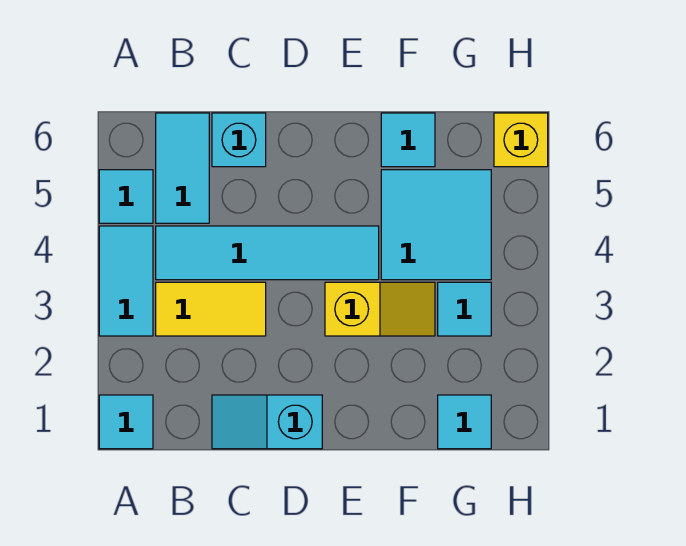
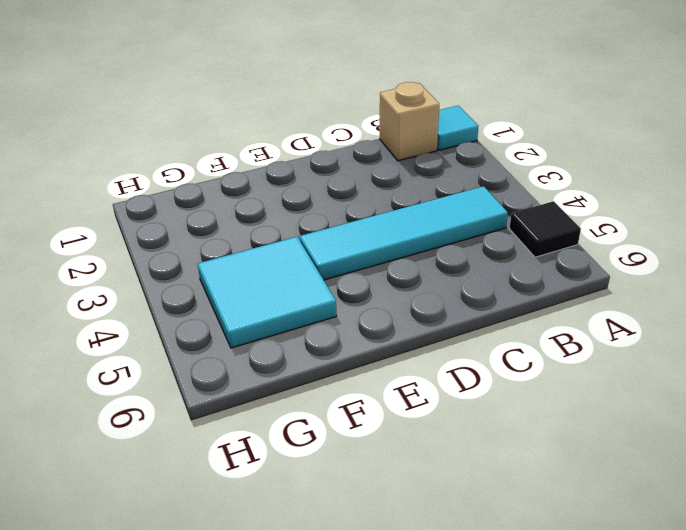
black tile A5 level 1 -> cyan tile A5 level 1
tan brick B1 level 1 -> none
none -> cyan tile A3:A4 level 1
none -> yellow tile B3:C3 level 1
none -> cyan tile B5:B6 level 1

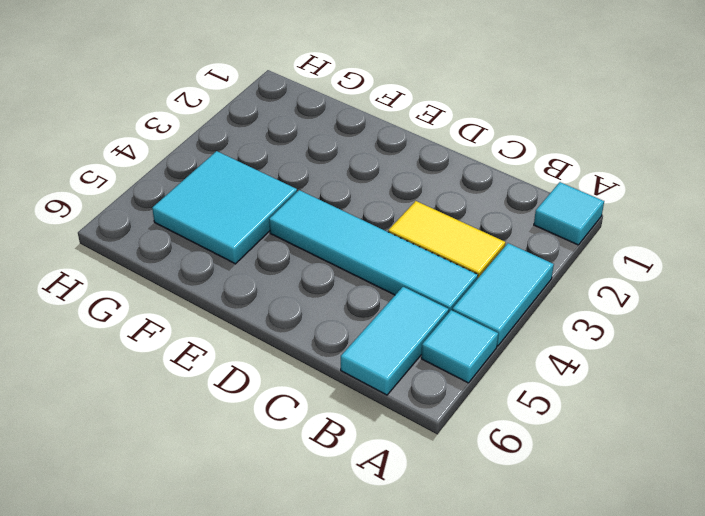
none -> cyan slope C1:D1 level 1 top D
none -> cyan brick C6 level 1
none -> yellow slope E3:F3 level 1 top E

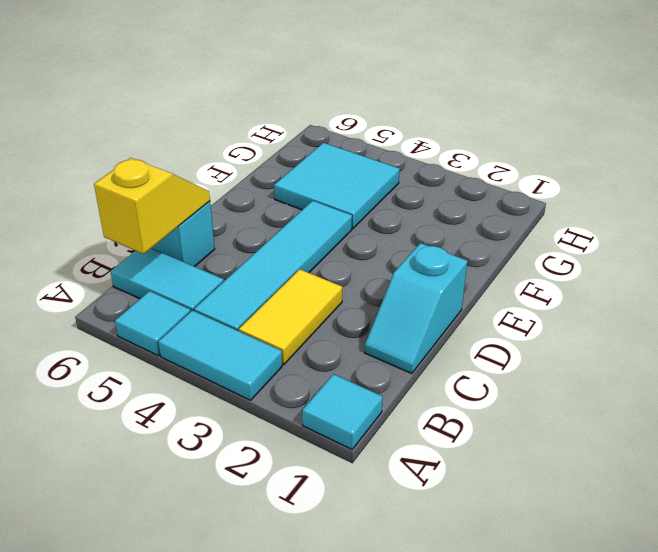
yellow slope B6:C6 level 2 top B -> yellow slope E3:F3 level 1 top E
none -> cyan tile F6 level 1
none -> cyan tile G1 level 1
none -> cyan tile G3 level 1

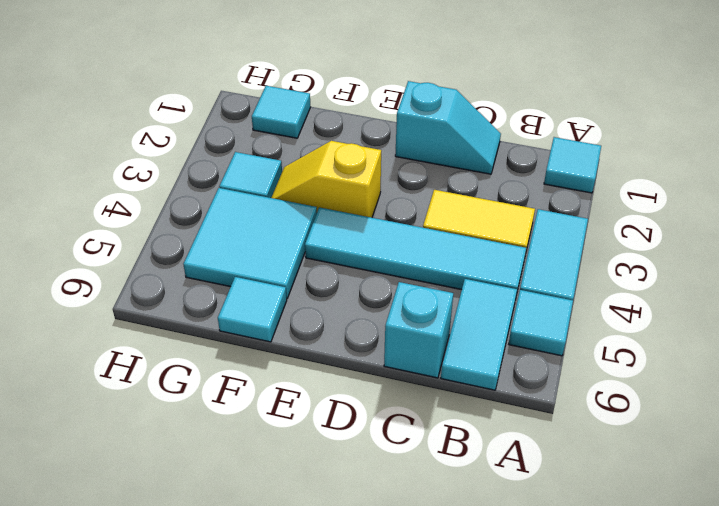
none -> yellow brick H6 level 1

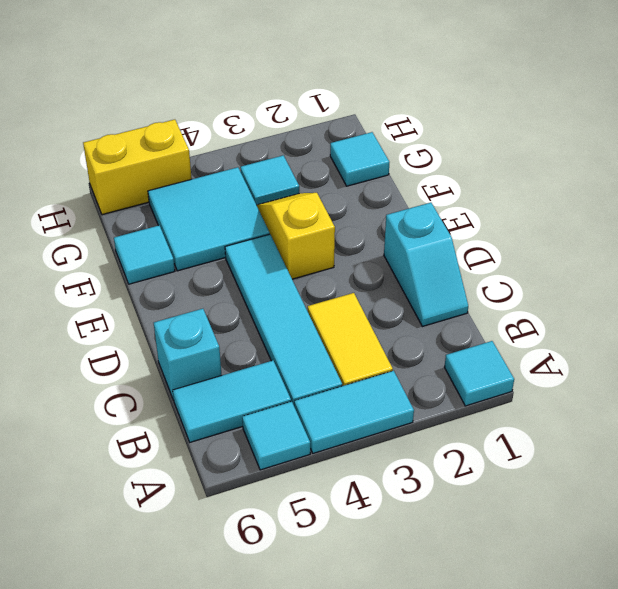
yellow brick H5:H6 level 1 -> yellow brick H6 level 1

